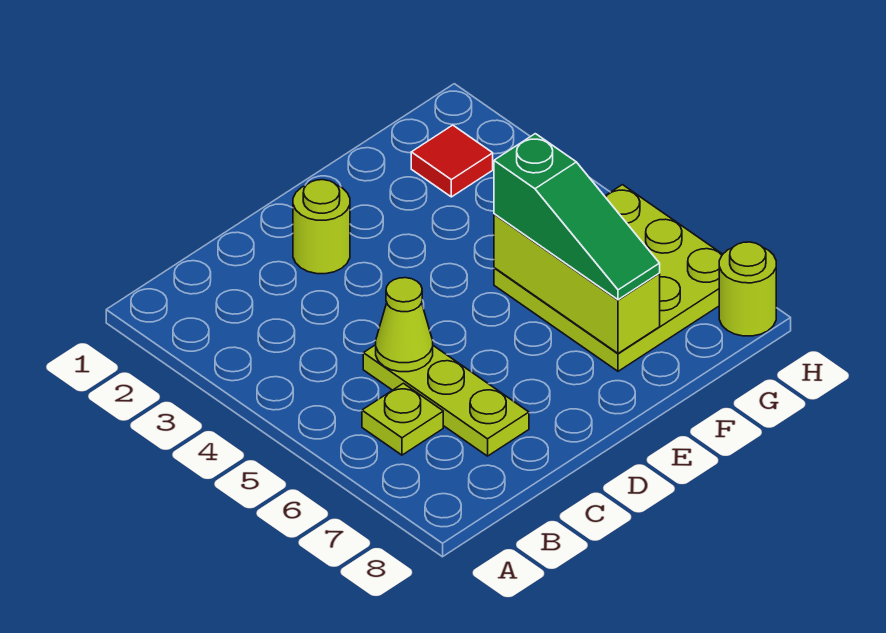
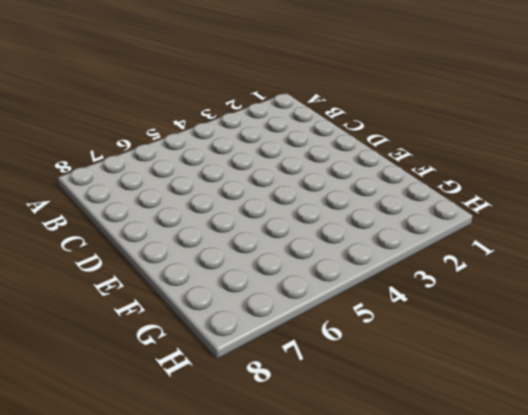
none -> lime plate B6 level 1
none -> lime plate C5:C7 level 1

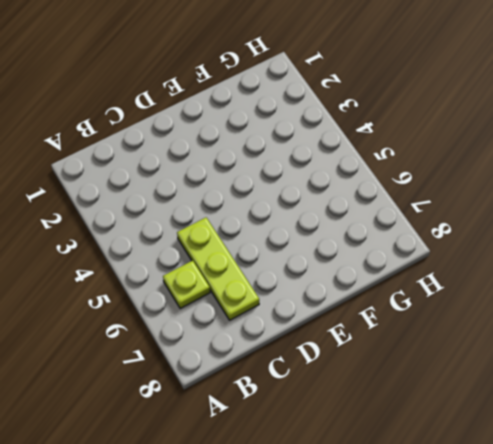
none -> lime round brick D2 level 1
none -> lime plate F5:H7 level 1

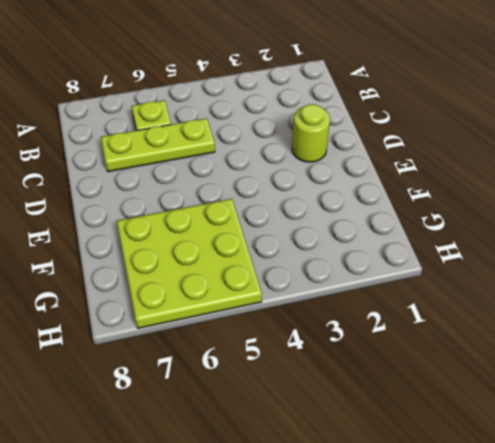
none -> red tile G2 level 1
none -> lime round brick H8 level 1

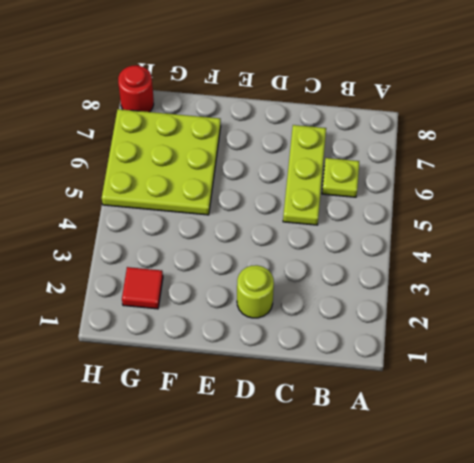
red round brick H8 level 1 -> lime round brick H8 level 1
none -> lime cone C5 level 2
none -> lime brick F5:F7 level 2

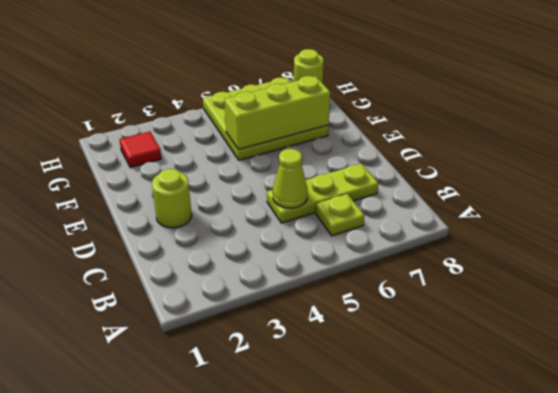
none -> green slope F5:F7 level 3 top 5

